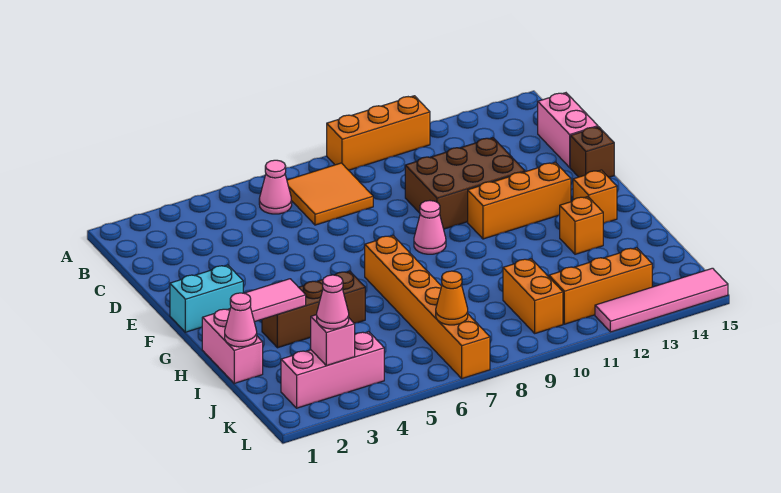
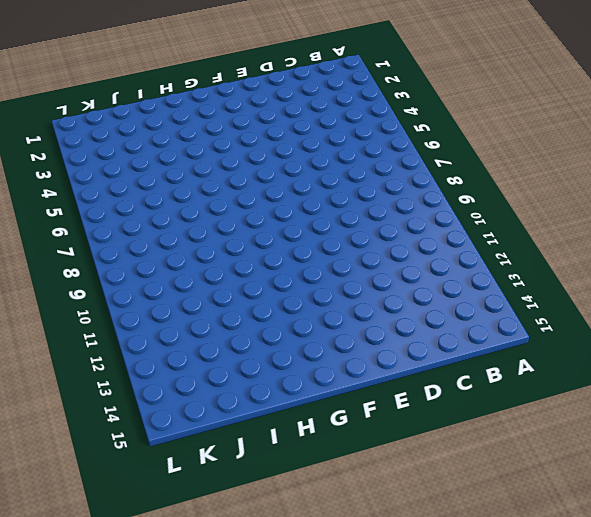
none -> orange brick A9:A11 level 1
none -> pink cone B6 level 1
none -> orange tile B7:C8 level 1

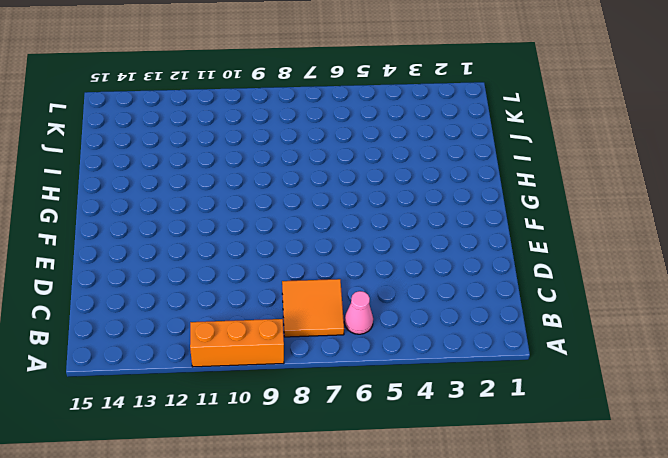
none -> pink brick C15:D15 level 1
none -> brown brick D10:E12 level 1
none -> brown brick E15 level 1

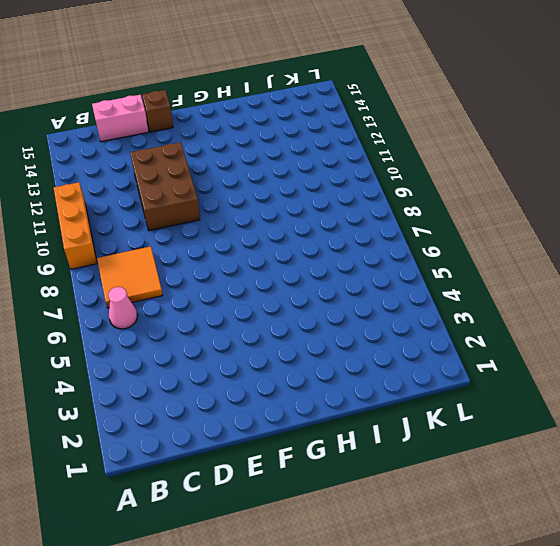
none -> cyan brick F1:F2 level 1
none -> pink cone F9 level 1
none -> orange brick F11:F13 level 1

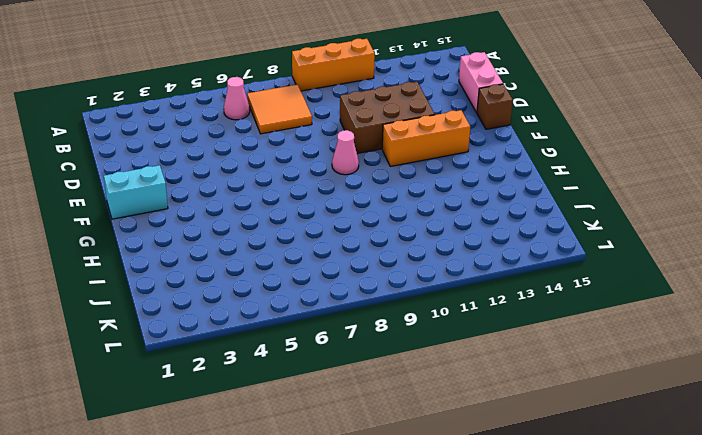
none -> orange brick G7:L7 level 1
none -> orange brick G14 level 1
none -> pink brick H1:I1 level 1

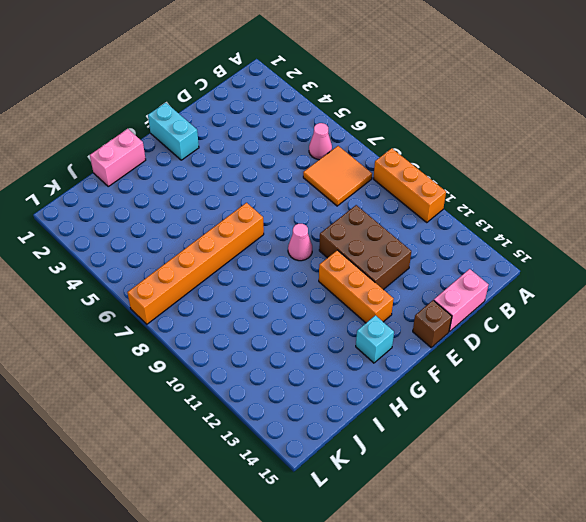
cyan brick G14 level 1 -> orange brick G14 level 1
none -> brown brick H3:H5 level 1
none -> orange brick H13 level 1
none -> orange brick J10:K10 level 1

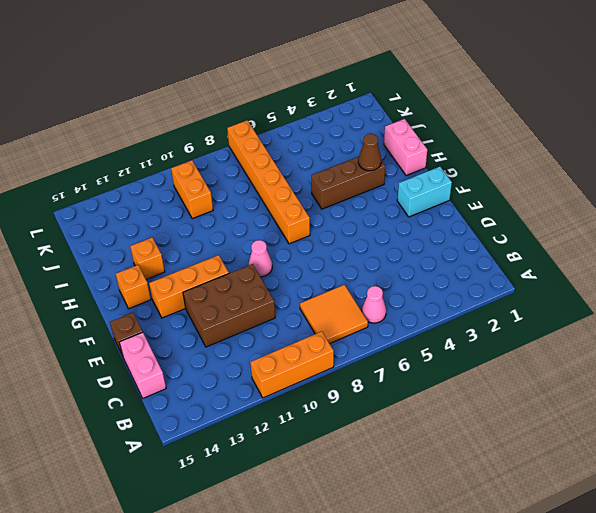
brown cone H3 level 2 -> pink tile H2:H3 level 2
none -> pink brick K2:K4 level 1
none -> orange brick K11:K13 level 1
none -> pink tile L12:L15 level 1

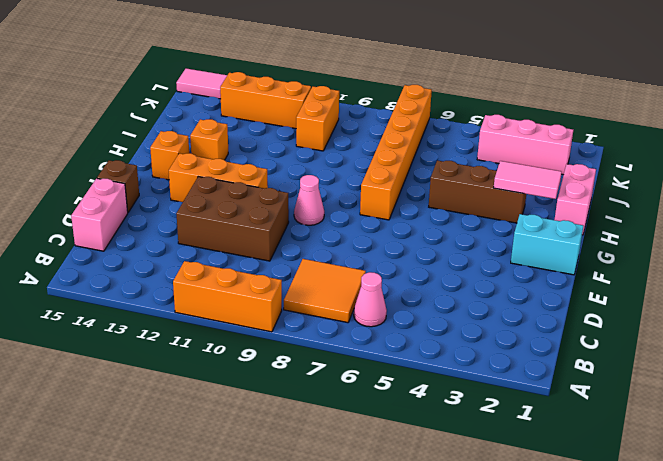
none -> pink cone I1 level 2
none -> pink brick K3 level 2
none -> orange cone K7 level 2

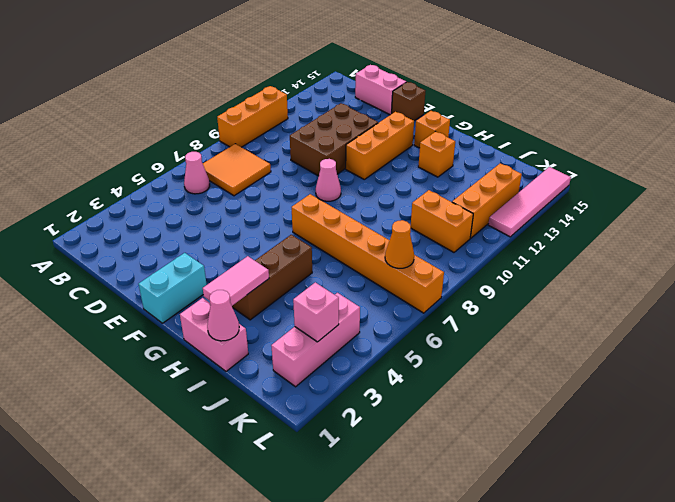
none -> pink cone K3 level 3

